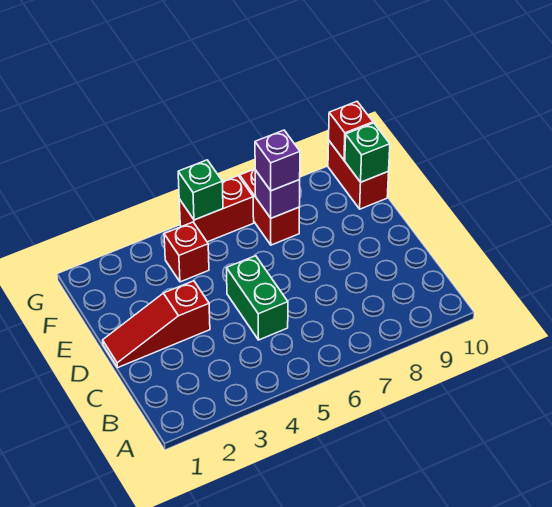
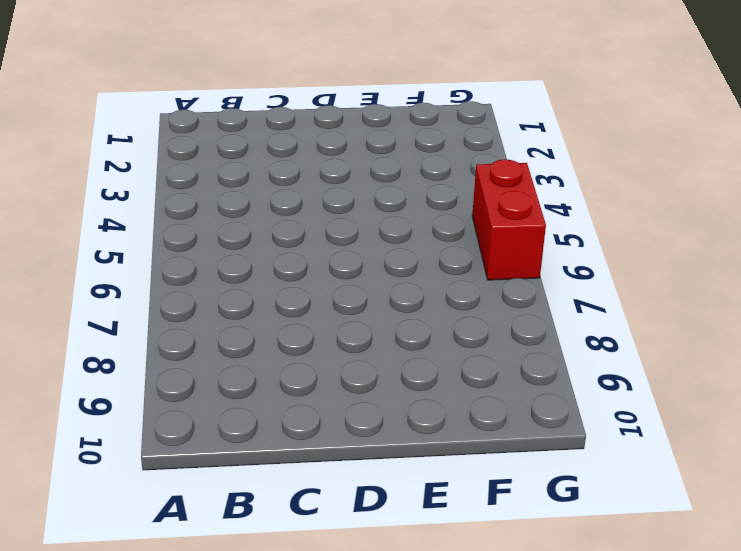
none -> green brick C5:D5 level 1
none -> red slope D1:D3 level 1 top 3

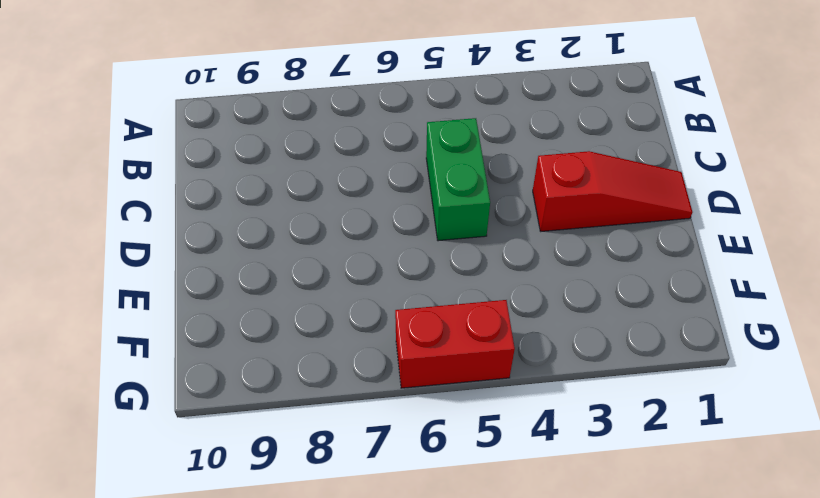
none -> red brick F4 level 1
none -> red brick F7:G7 level 1

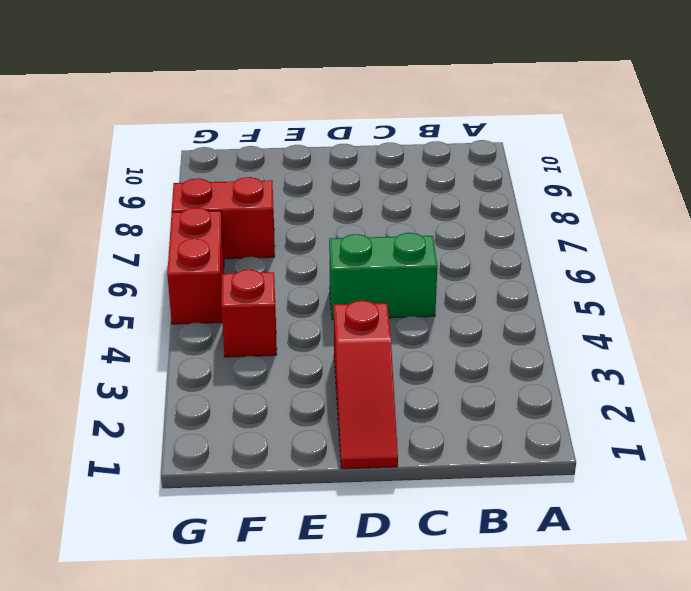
none -> red brick F10:G10 level 1
none -> purple brick F7 level 2

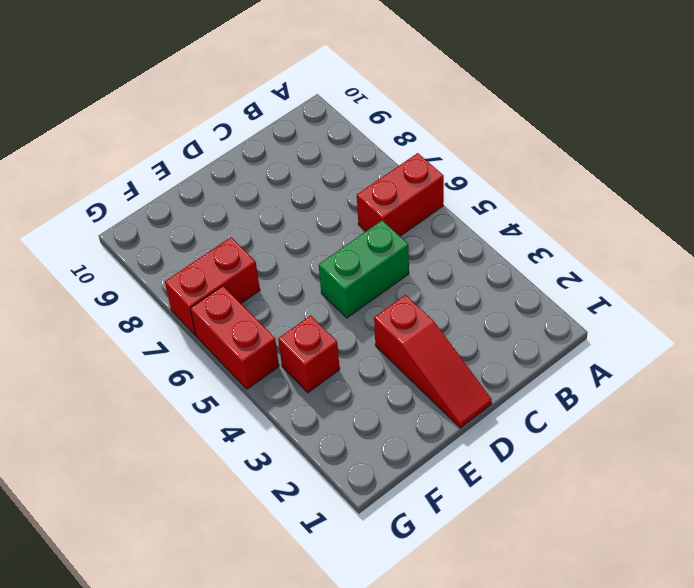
red brick A6:B6 level 1 -> red brick F10:G10 level 1
none -> purple brick F7 level 2
none -> green brick F10 level 2

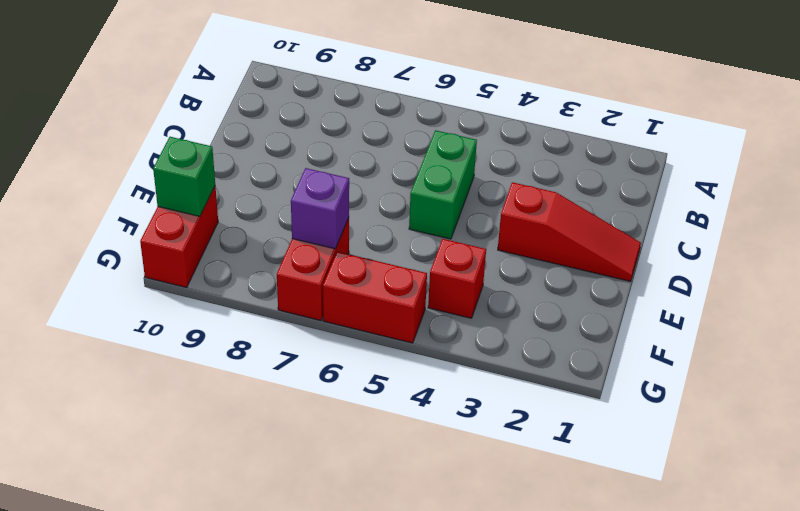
none -> green brick G5 level 2
none -> red brick G10 level 2

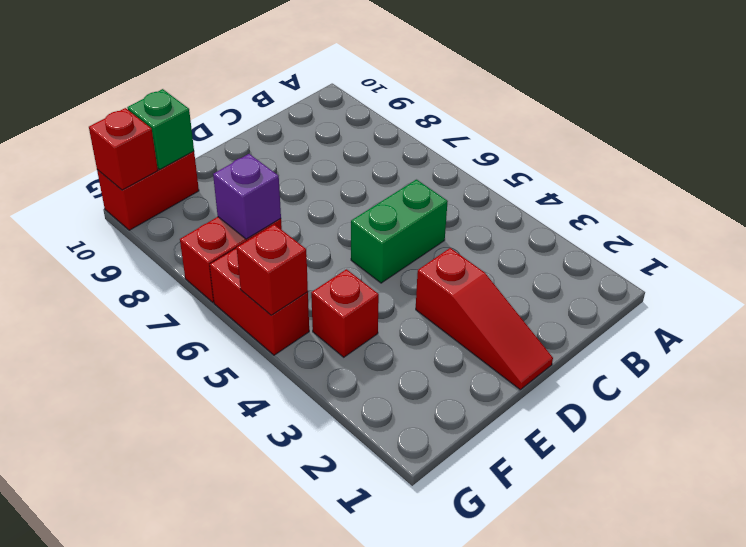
red brick G5 level 2 -> green brick G5 level 2
none -> purple brick F7 level 3

